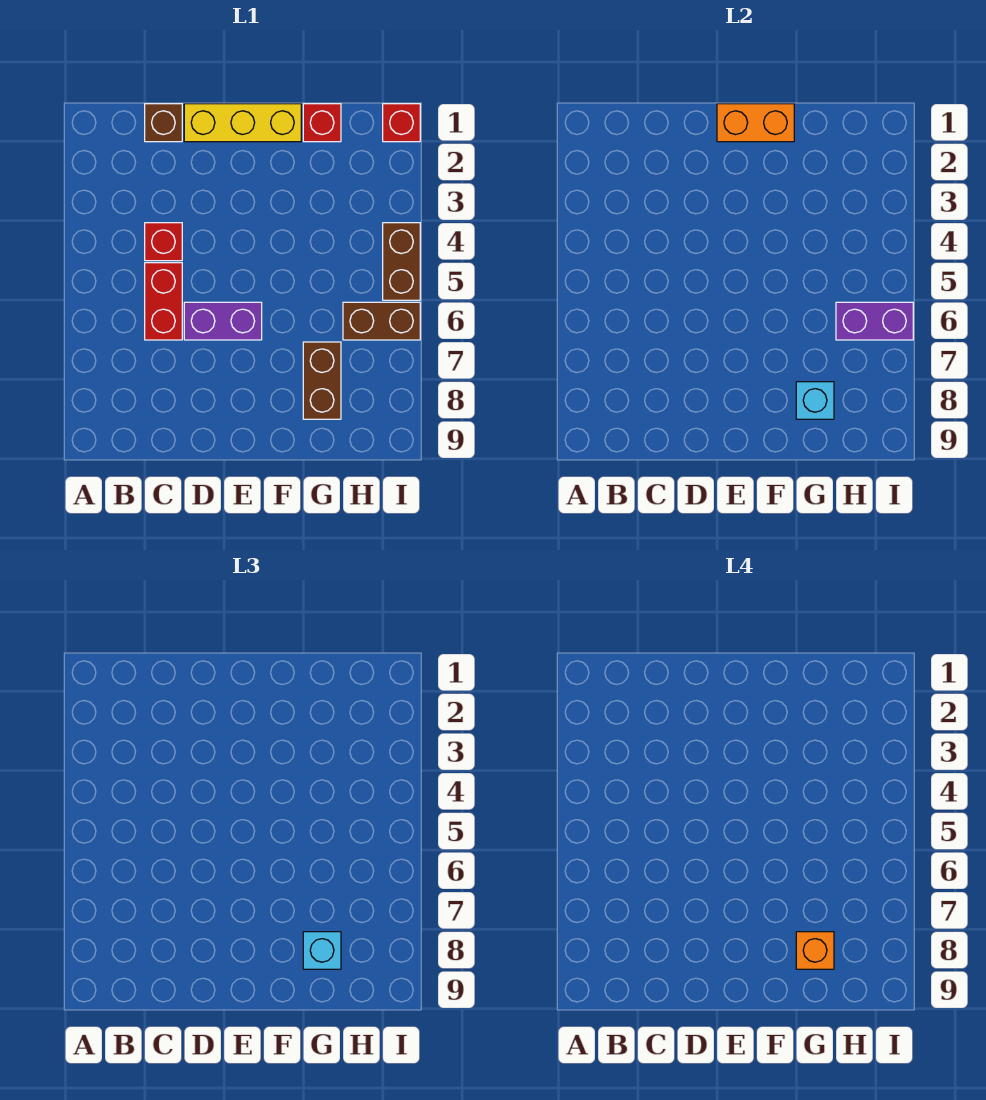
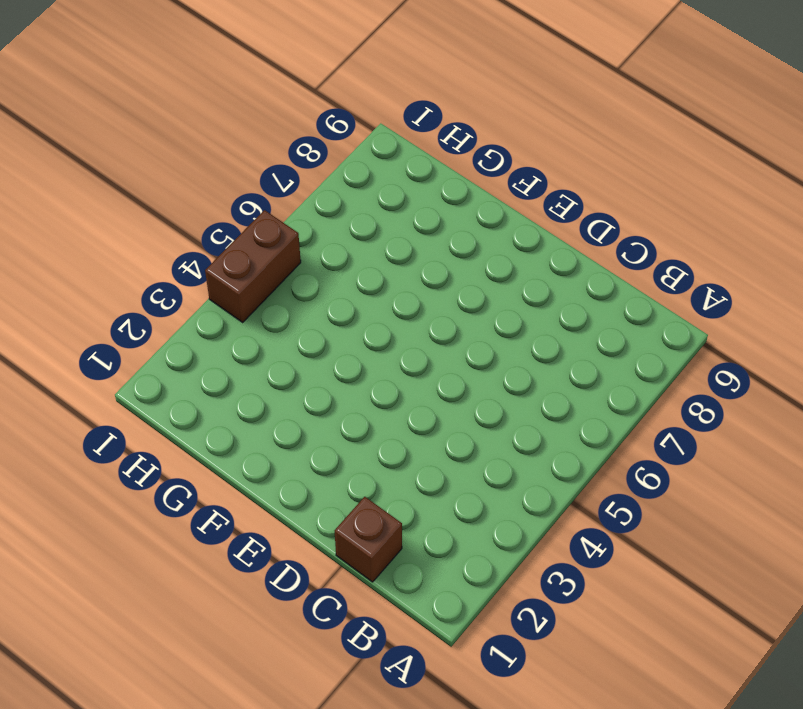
none -> red brick C4 level 1
none -> red brick C5:C6 level 1
none -> yellow brick D1:F1 level 1

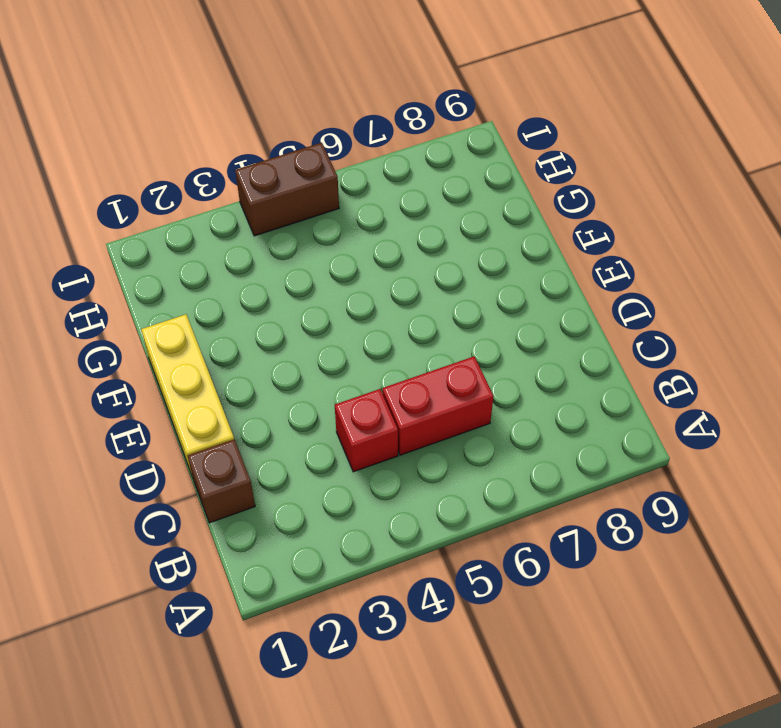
none -> purple brick D6:E6 level 1
none -> red brick G1 level 1
none -> brown brick G7:G8 level 1

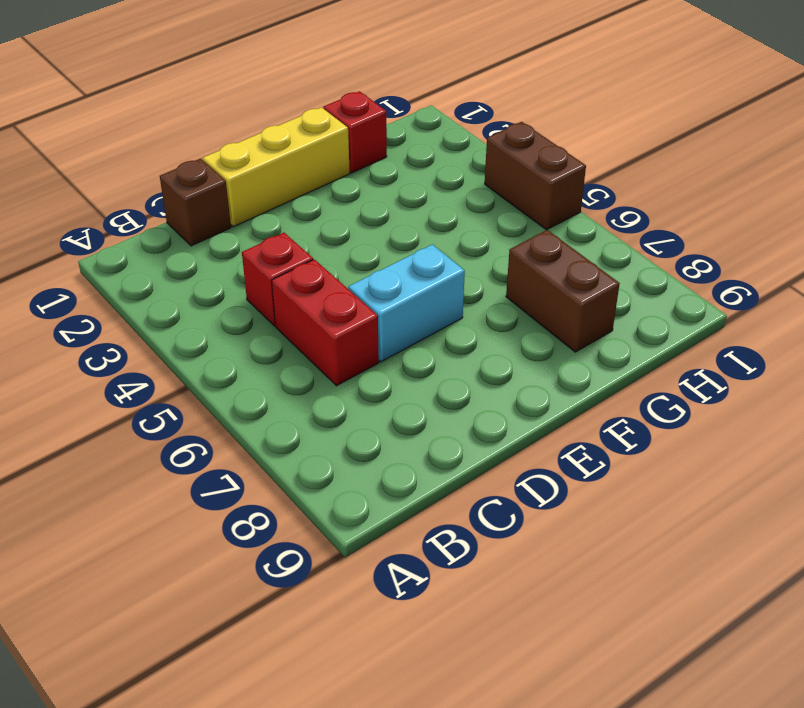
cyan brick D6:E6 level 1 -> purple brick D6:E6 level 1
none -> brown brick H6:I6 level 1
none -> red brick I1 level 1
none -> orange brick E1:F1 level 2

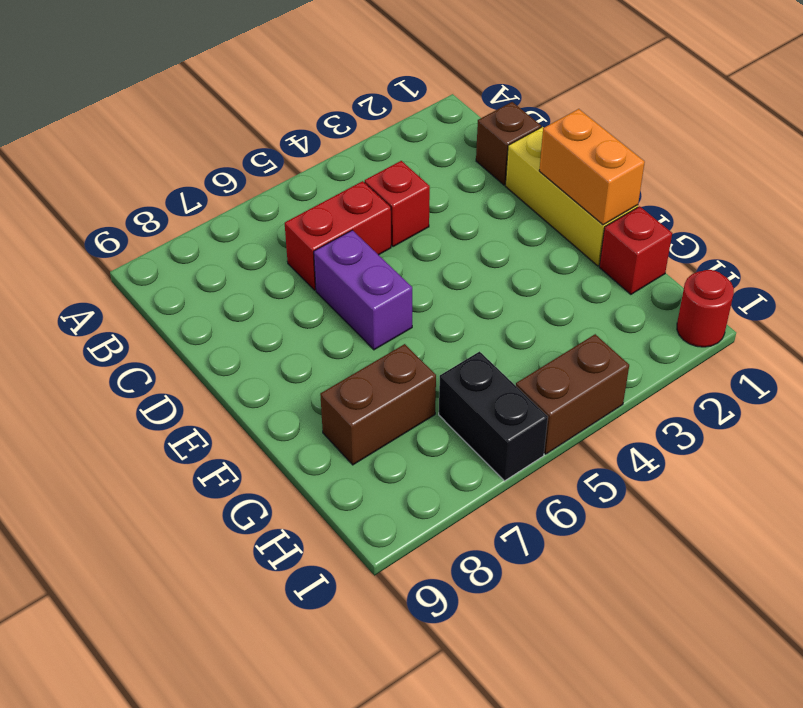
black brick H6:I6 level 1 -> brown brick H6:I6 level 1
red round brick I1 level 1 -> red brick I1 level 1
none -> cyan brick G8 level 2
none -> purple brick H6:I6 level 2
none -> cyan brick G8 level 3

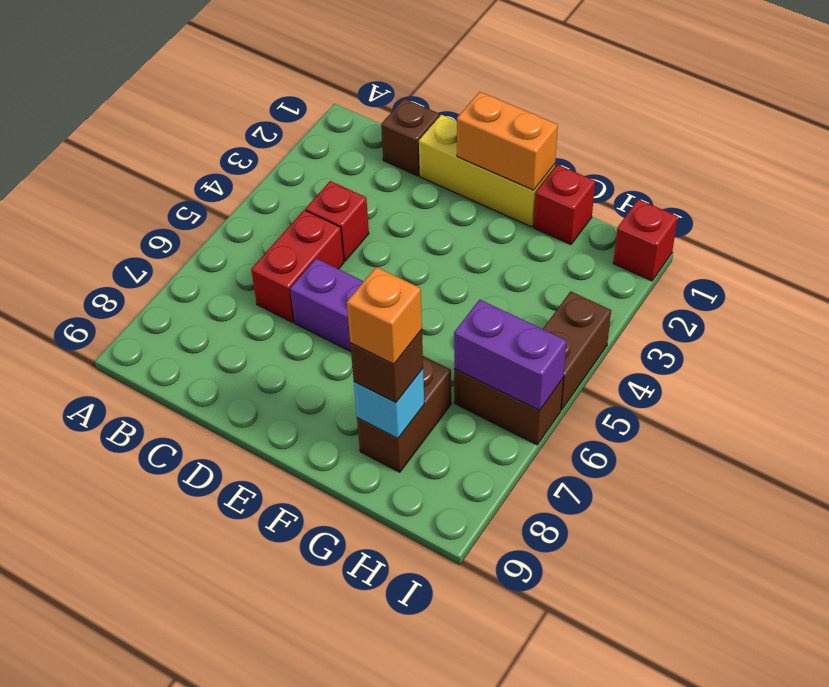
brown brick G8 level 3 -> cyan brick G8 level 3

